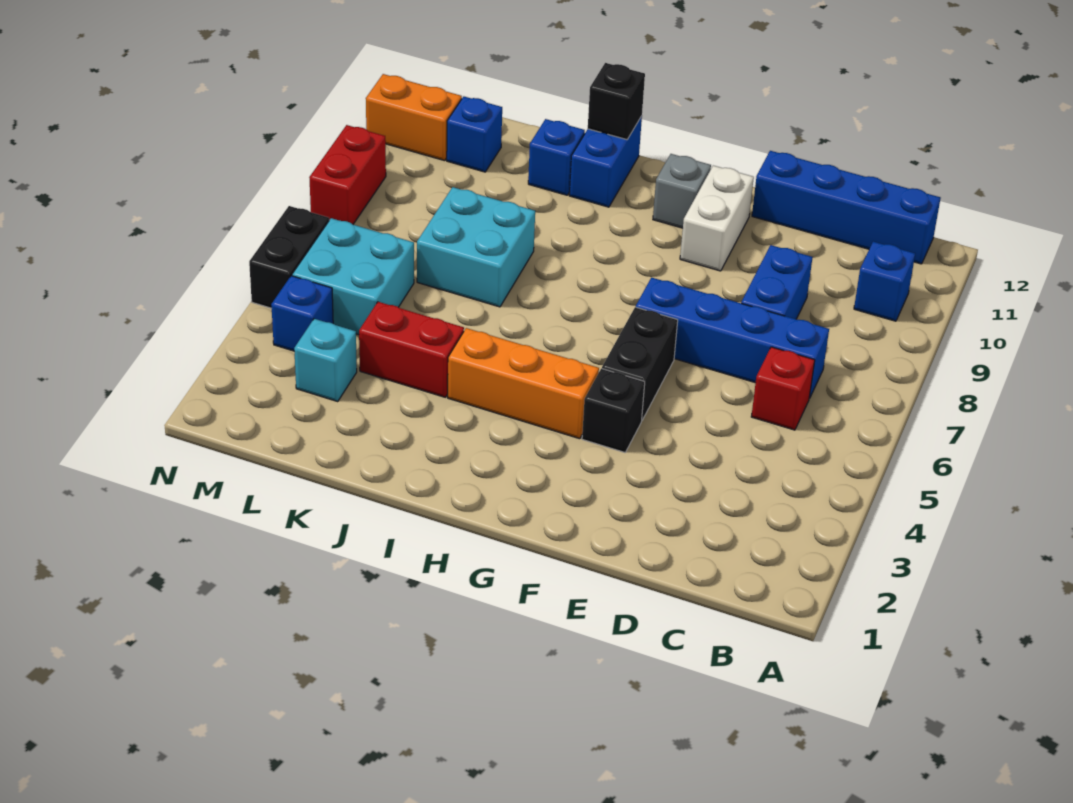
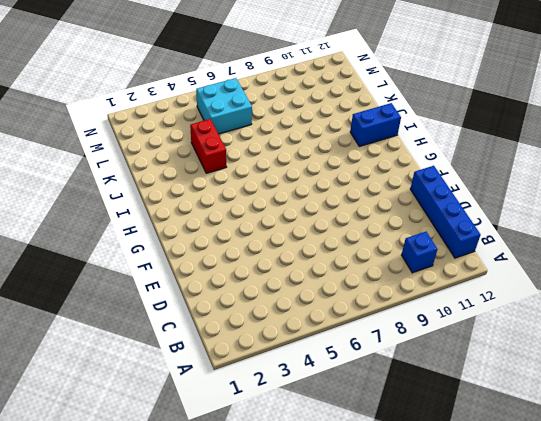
none -> red brick C6 level 1
none -> blue brick C7:F7 level 1
none -> blue brick D8:D9 level 1

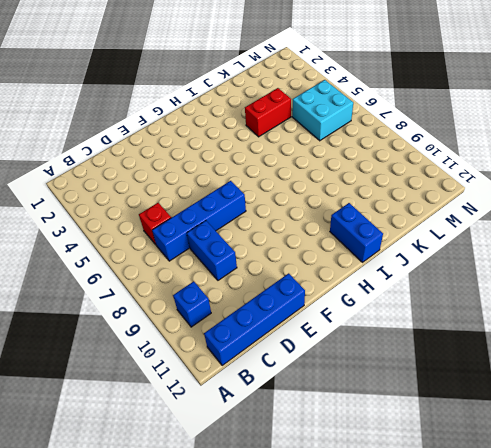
none -> black brick F4 level 1
none -> black brick F5:F6 level 1
none -> white brick F10:F11 level 1

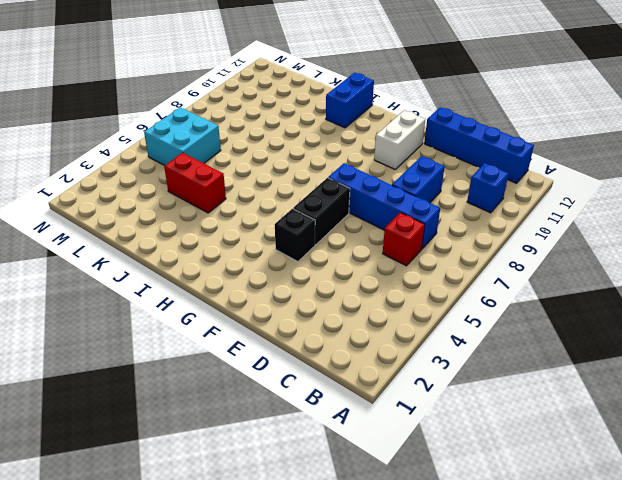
none -> orange brick G4:I4 level 1
none -> grey brick G11 level 1
none -> cyan brick J7:K8 level 1

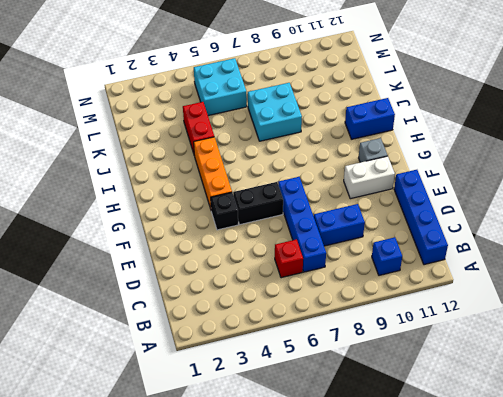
none -> blue brick J11 level 1
none -> cyan brick L3 level 1
none -> blue brick L11 level 1

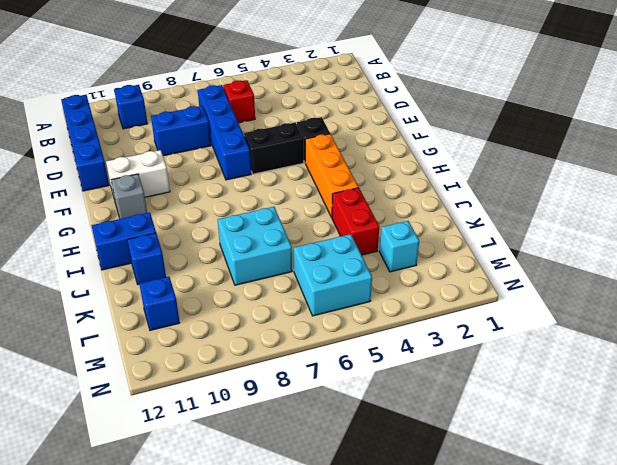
none -> blue brick M4 level 1
none -> orange brick M11:N11 level 1
none -> black brick N5:N6 level 1

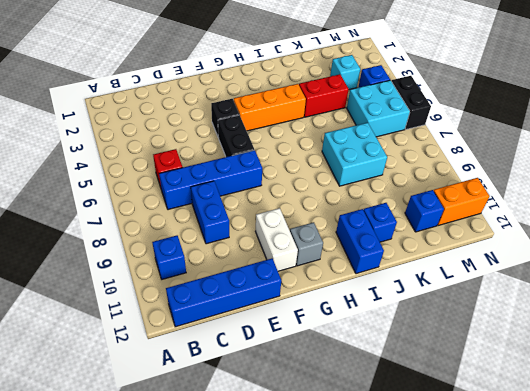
none -> red brick N8:N9 level 1
none -> black brick I12 level 2

